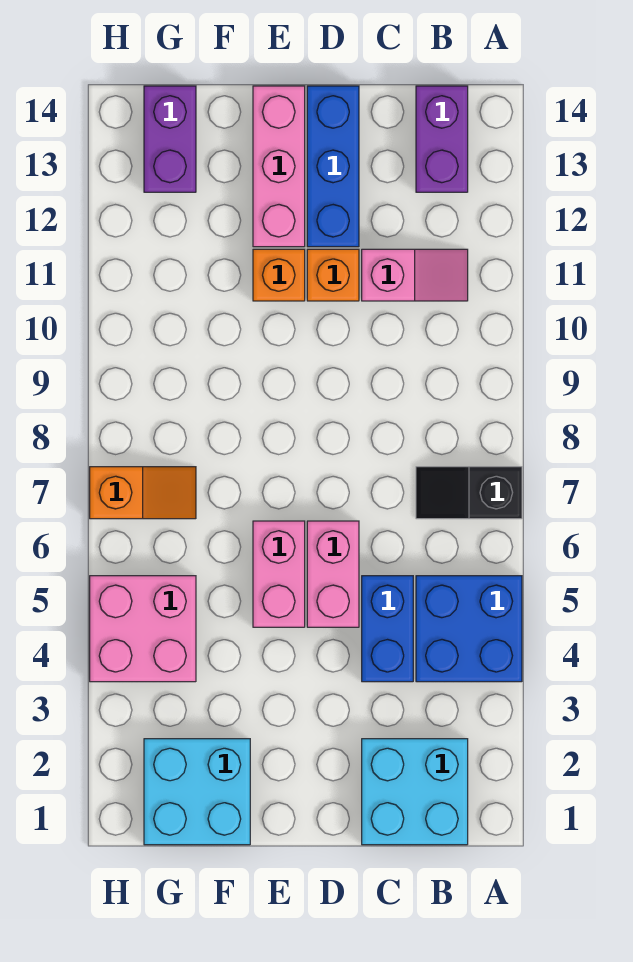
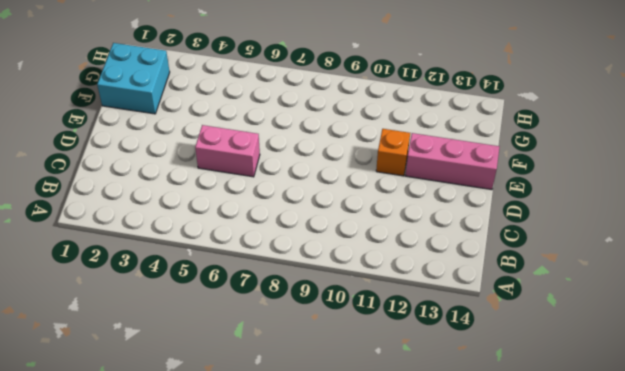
none -> blue brick A4:B5 level 1
none -> black slope A7:B7 level 1 top A
none -> cyan brick B1:C2 level 1

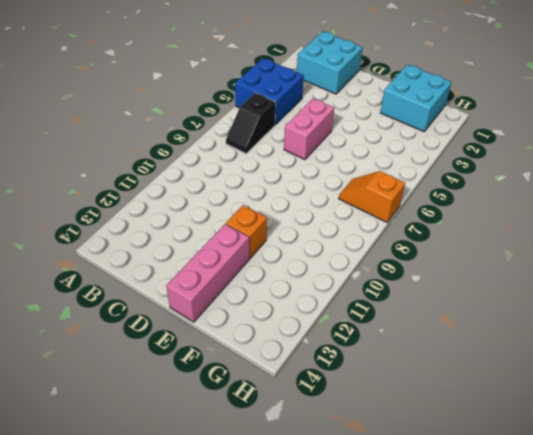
black slope B6:B7 level 1 top 6 -> black slope A7:B7 level 1 top A
none -> pink slope B11:C11 level 1 top C
none -> purple brick B13:B14 level 1
none -> blue brick C4:C5 level 1

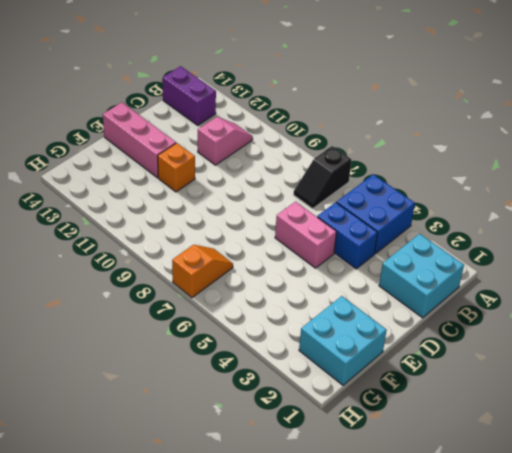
none -> orange brick D11 level 1
none -> blue brick D12:D14 level 1
none -> pink brick E5:E6 level 1

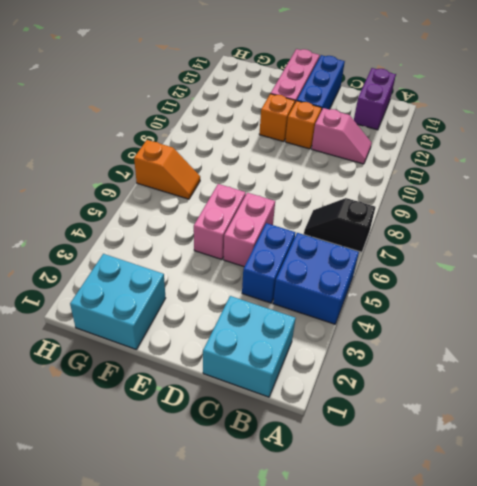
none -> pink brick G4:H5 level 1
none -> purple brick G13:G14 level 1

